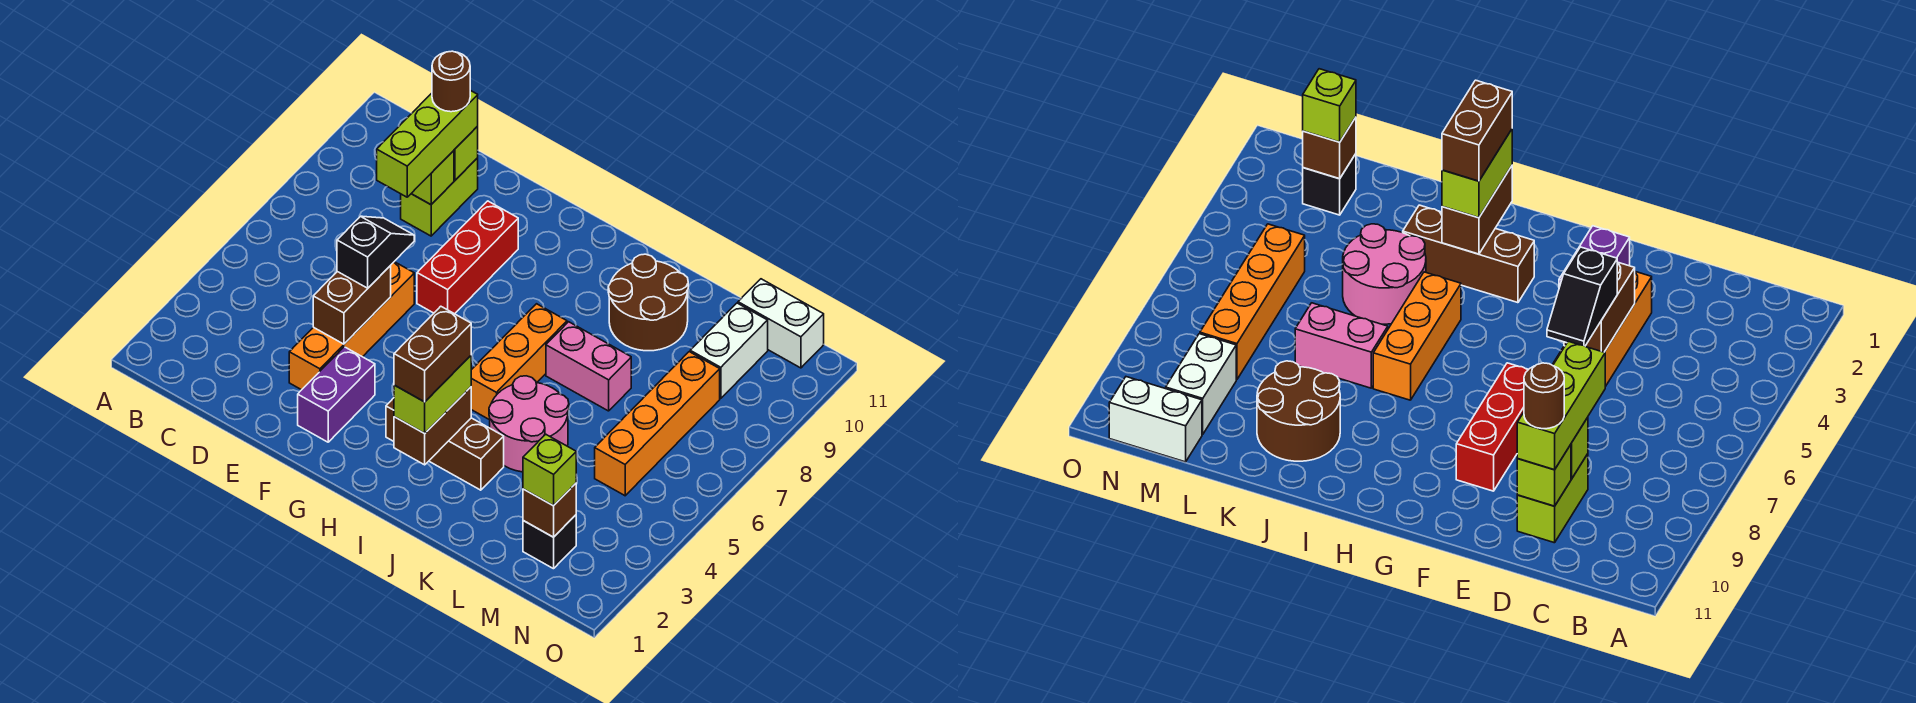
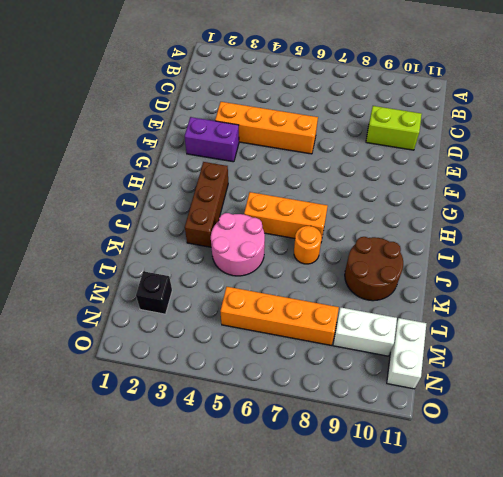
orange round brick J7 level 1 -> pink brick J7:K7 level 1
none -> red brick F7:F9 level 1
none -> lime brick D9 level 2
none -> lime brick D10 level 2

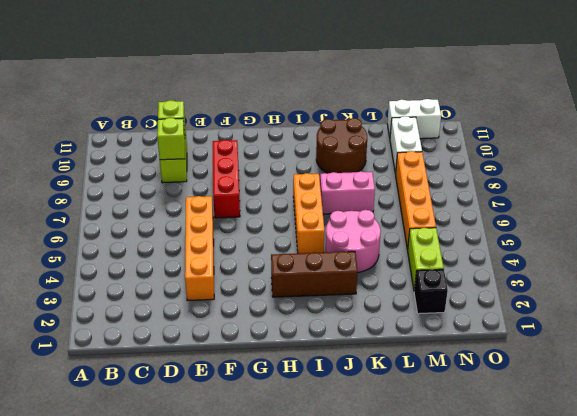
lime brick M3:M4 level 1 -> lime brick I2:I3 level 3
none -> purple brick F2:F3 level 1
none -> brown brick E4:E5 level 2
none -> brown brick I2:I3 level 2

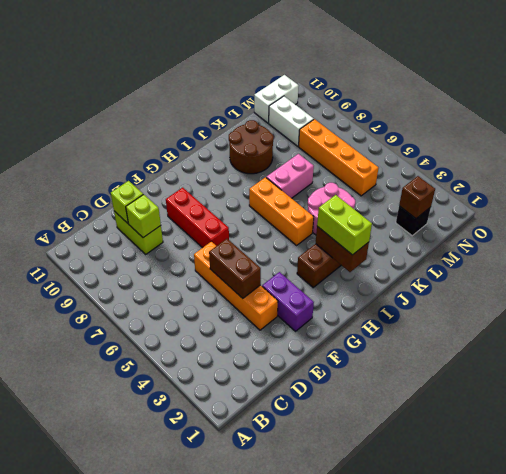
none -> lime brick D8:D10 level 3
none -> black slope E5:E6 level 3 top 5
none -> lime brick M2 level 3

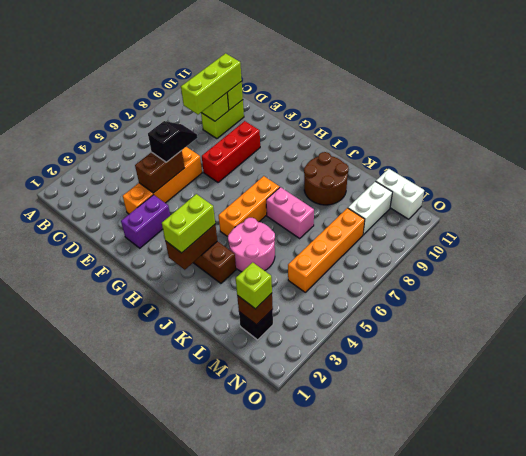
none -> brown round brick D10 level 4
none -> brown brick I2:I3 level 4

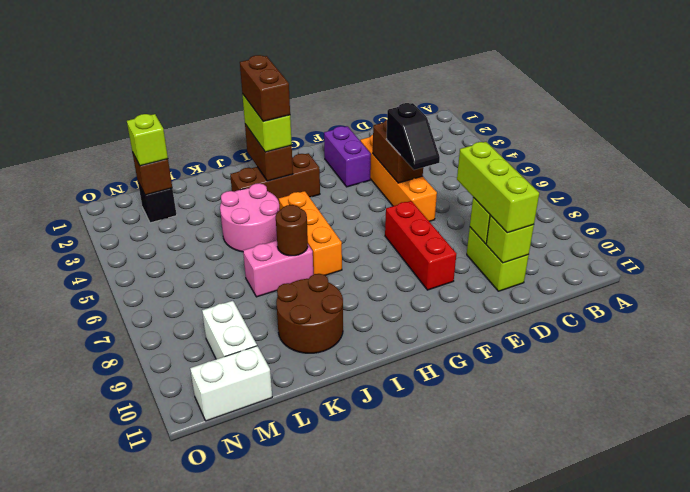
brown round brick J7 level 2 -> brown round brick D10 level 4
none -> orange brick M5:M8 level 1

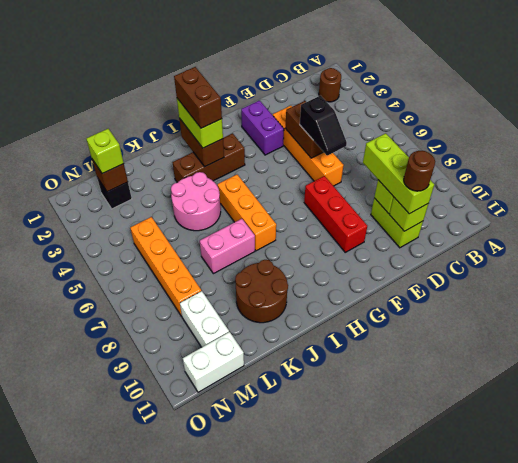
brown round brick B2 level 1 -> none

